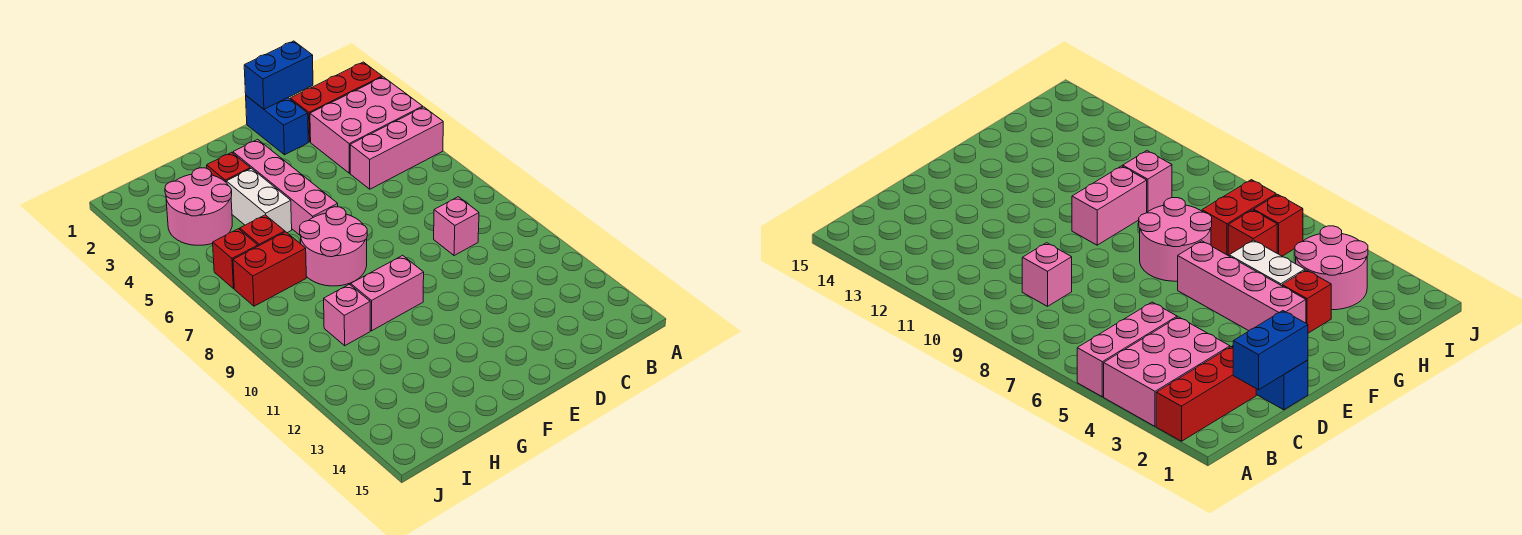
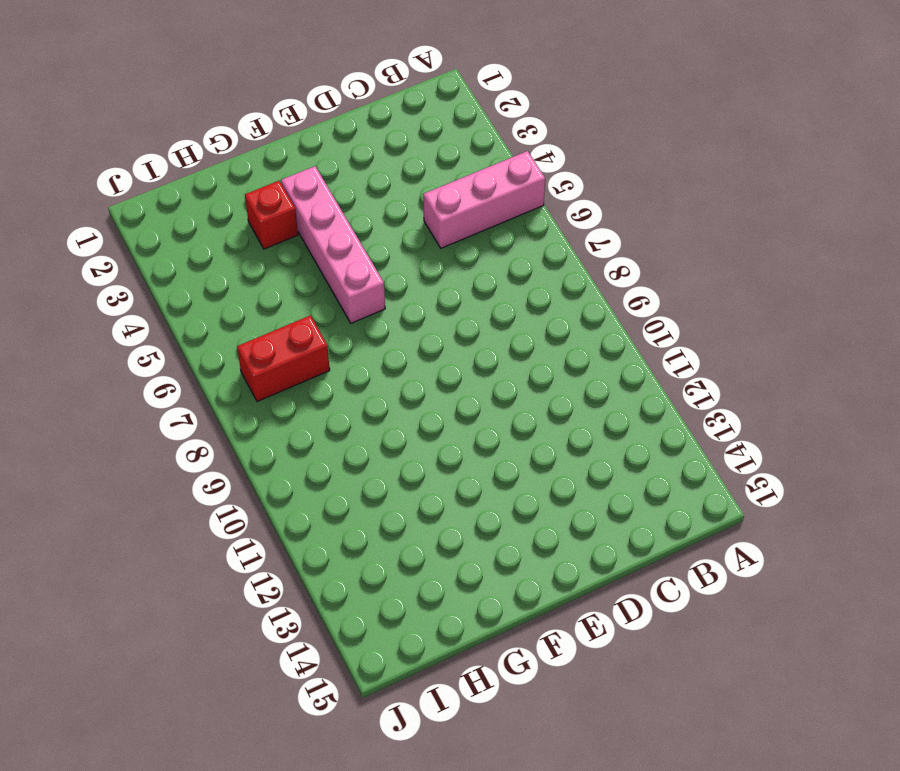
none -> red brick A2:C2 level 1
none -> pink brick A3:C4 level 1
none -> pink brick C9 level 1

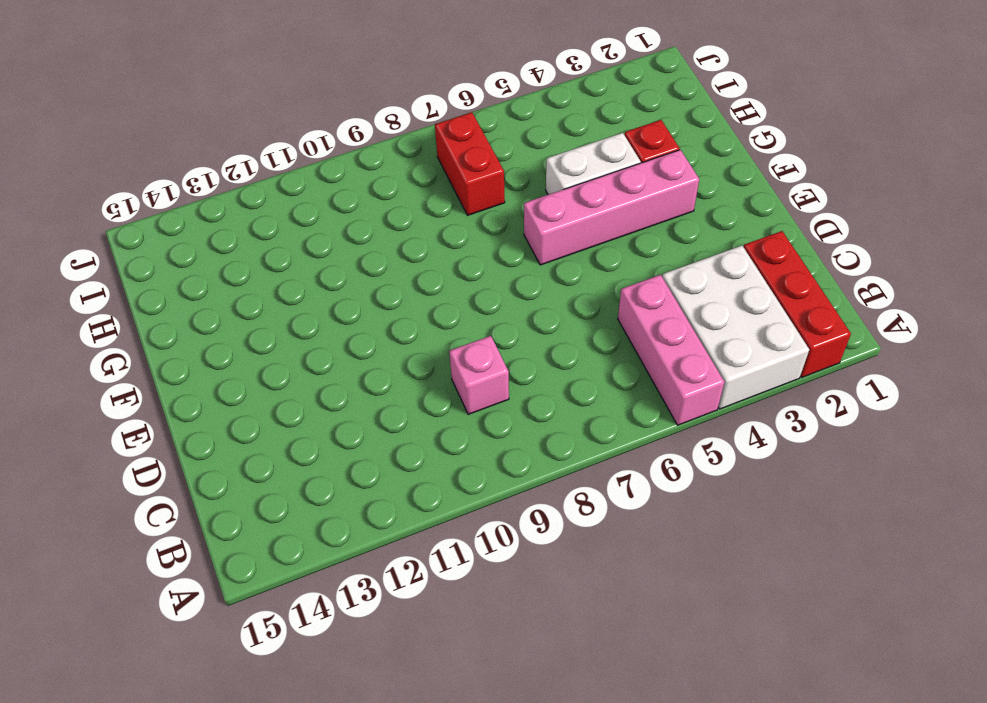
white brick A3:C4 level 1 -> pink brick A3:C4 level 1
none -> blue brick D1:D2 level 1
none -> pink round brick F7:G8 level 1
none -> pink brick F10:G10 level 1

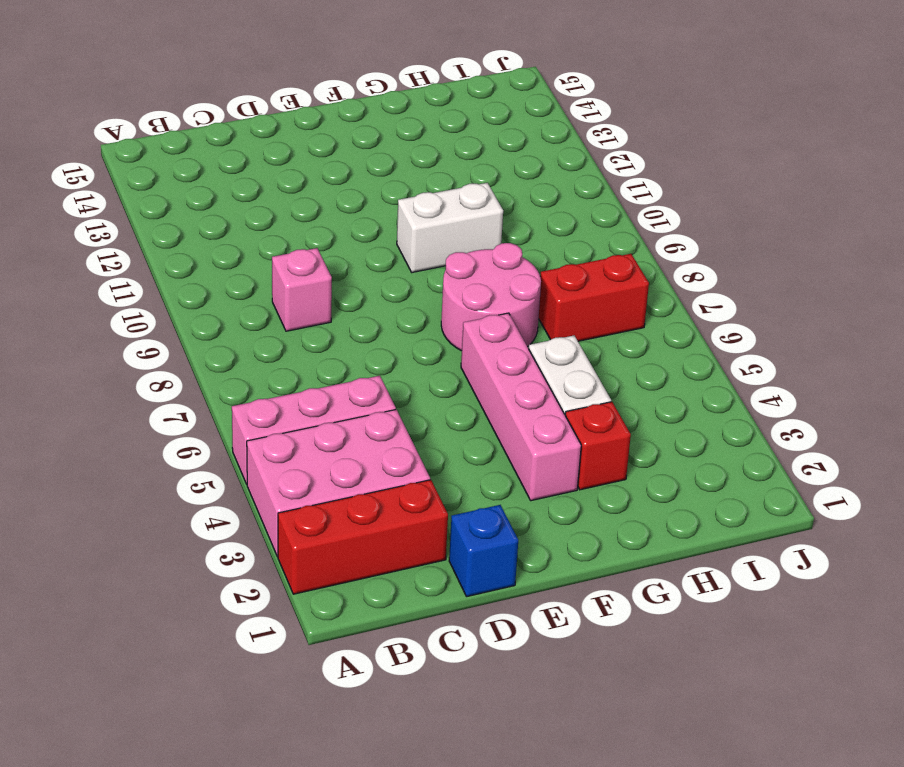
blue brick D1 level 1 -> blue brick D1:D2 level 1
white brick F10:G10 level 1 -> pink brick F10:G10 level 1
none -> pink round brick H3:I4 level 1
none -> red brick H6 level 1
none -> pink brick H10 level 1

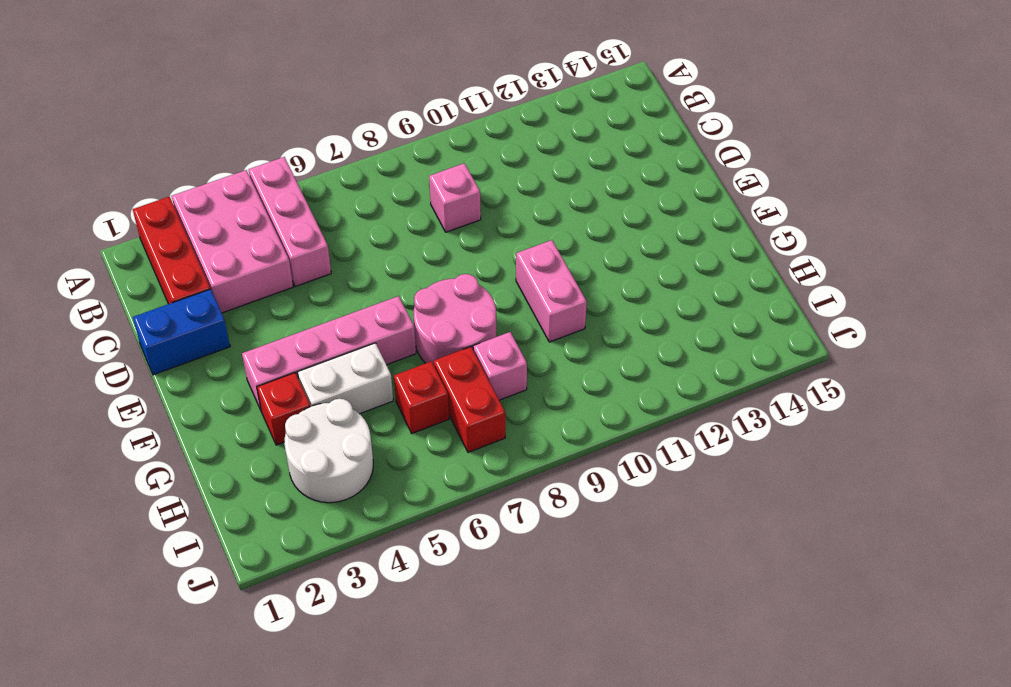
white round brick H3:I4 level 1 -> pink round brick H3:I4 level 1
pink brick H8 level 1 -> pink brick H10 level 1
none -> red brick I6 level 1
none -> blue brick C1:D1 level 2

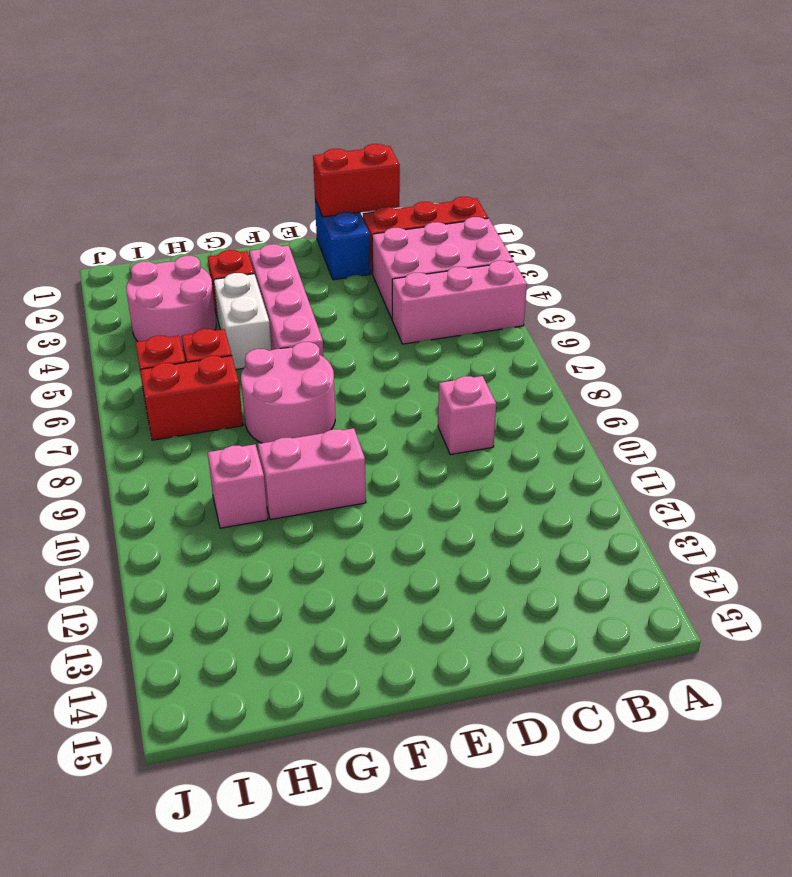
red brick C1:D1 level 2 -> blue brick C1:D1 level 2

